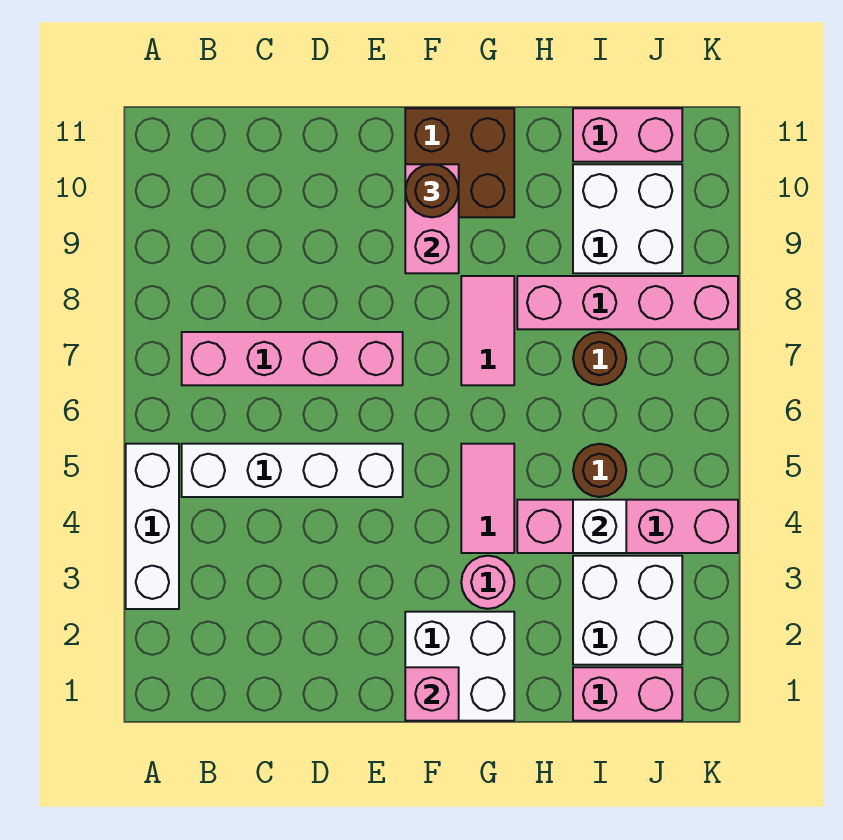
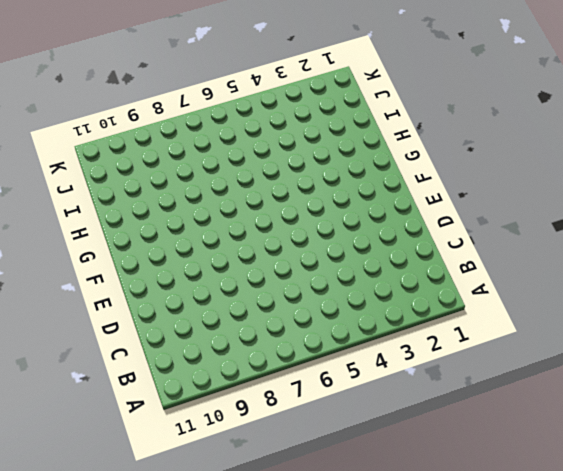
none -> white brick A3:A5 level 1
none -> white brick B5:E5 level 1
none -> pink brick B7:E7 level 1

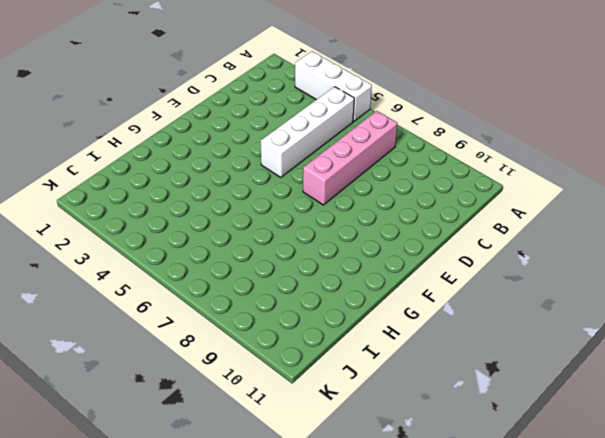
none -> white brick F1:G2 level 1
none -> brown brick F10:G11 level 1
none -> pink round brick G3 level 1

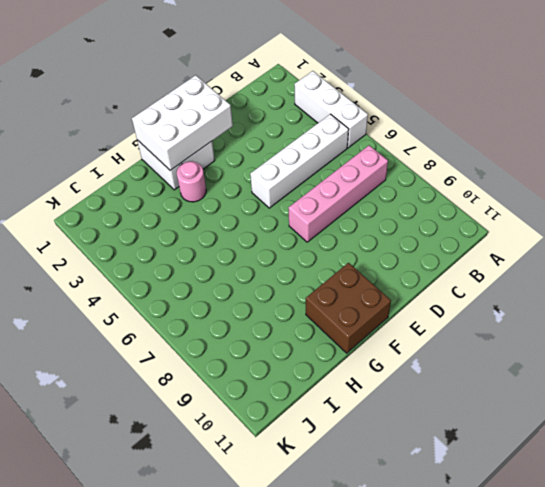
white brick E1:G2 level 2 -> pink brick F1 level 2
none -> pink tile G4:G5 level 1
none -> pink tile G7:G8 level 1
none -> pink brick H4:K4 level 1

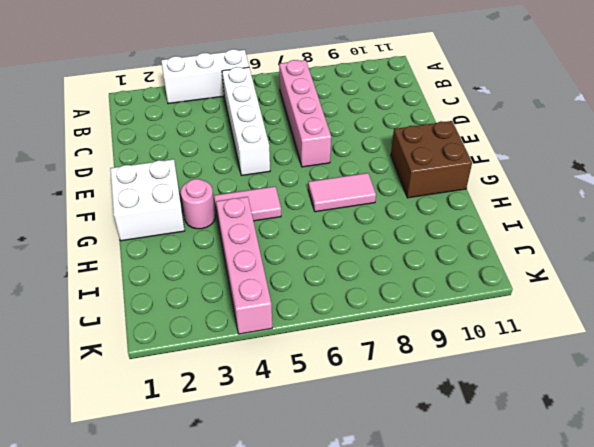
none -> pink brick H8:K8 level 1
none -> pink brick I1:J1 level 1
none -> white brick I2:J3 level 1

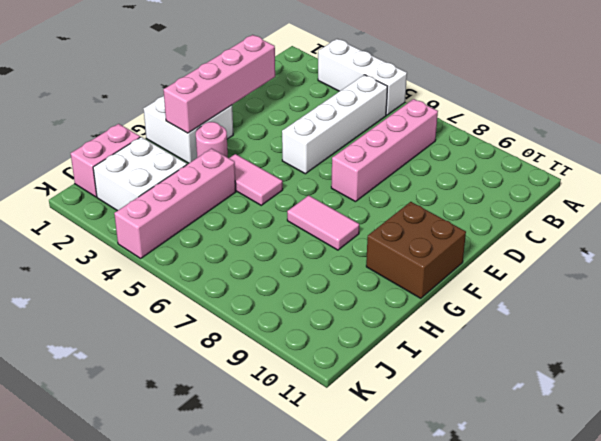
pink brick D2:G2 level 2 -> pink brick H8:K8 level 1
none -> brown round brick I5 level 1
none -> brown round brick I7 level 1
none -> white brick I9:J10 level 1

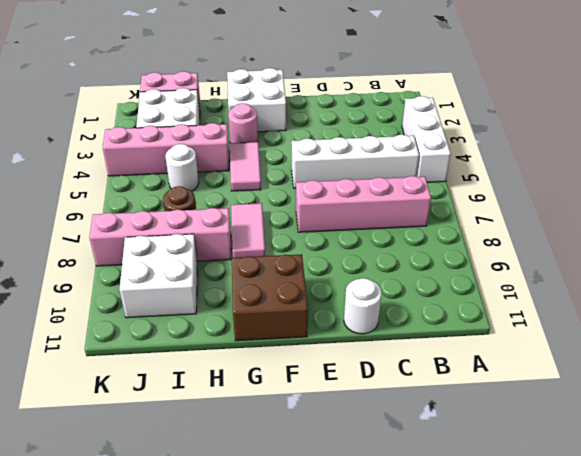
white round brick D11 level 1 -> none
white round brick I5 level 1 -> brown round brick I5 level 1
none -> pink brick I11:J11 level 1
none -> pink brick F1 level 2
none -> pink brick F9:F10 level 2

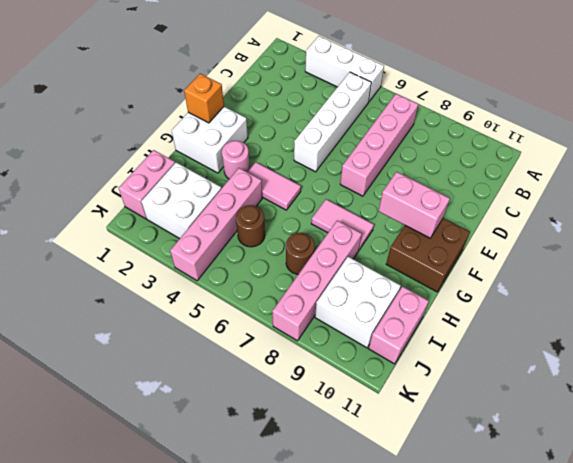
orange brick F1 level 2 -> pink brick F1 level 2
none -> white brick I4 level 2
none -> brown round brick F10 level 3

